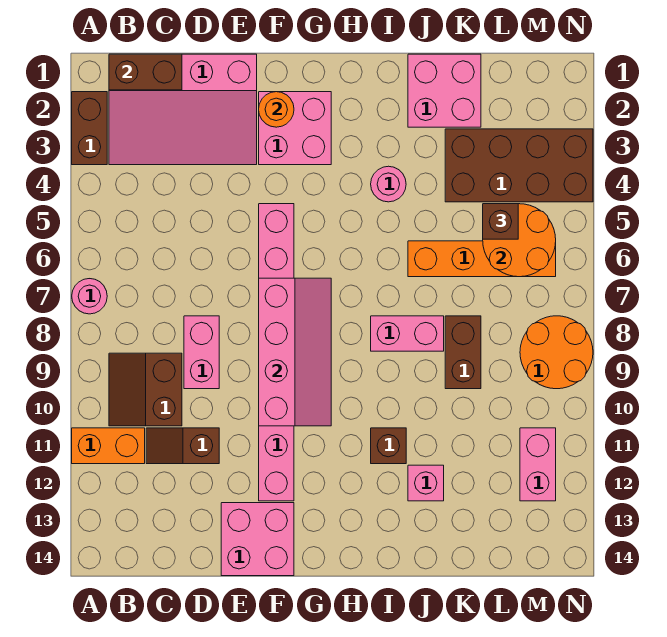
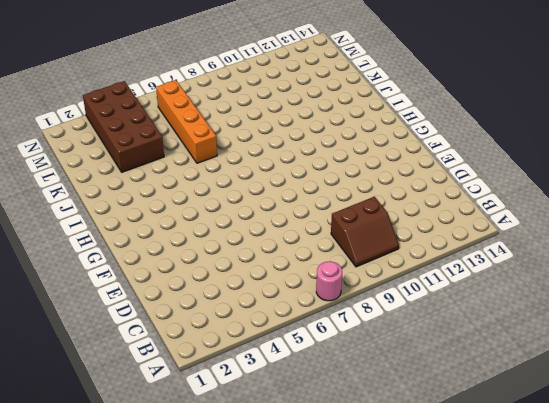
none -> brown brick A2:A3 level 1
none -> orange brick A11:B11 level 1
none -> pink slope B1:E3 level 1 top 1

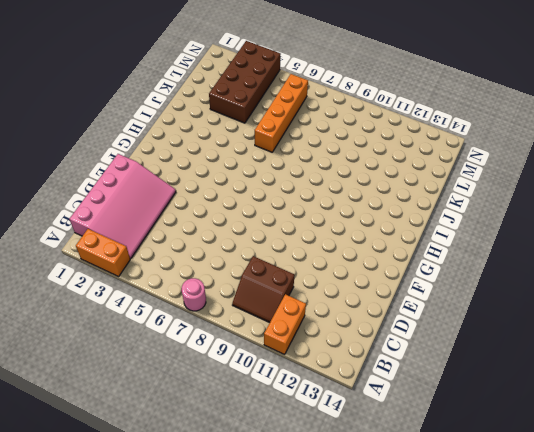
orange brick A2:A3 level 1 -> brown brick A2:A3 level 1
none -> brown slope C11:D11 level 1 top D
none -> pink brick D8:D9 level 1
none -> pink brick E13:F14 level 1

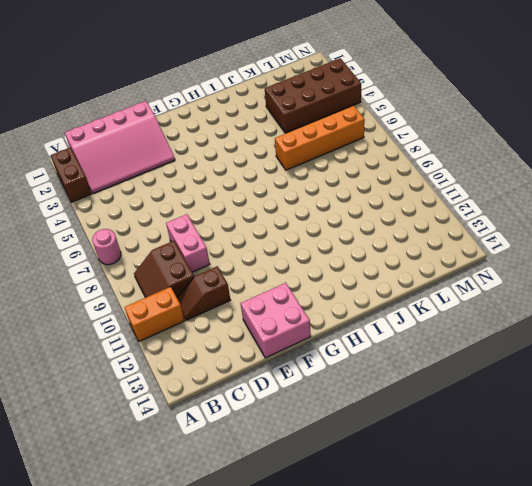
none -> pink brick F2:G3 level 1
none -> pink brick F5:F12 level 1
none -> pink round brick I4 level 1

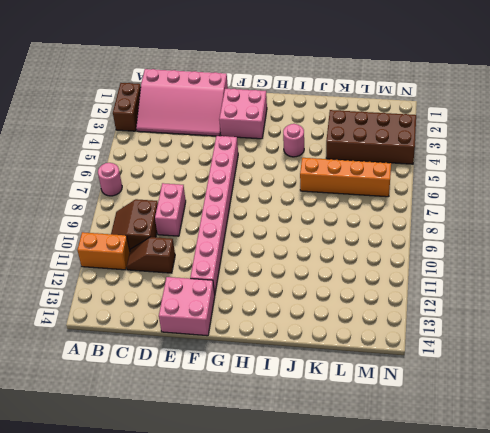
none -> pink brick I8:J8 level 1
none -> brown brick I11 level 1
none -> pink brick J1:K2 level 1

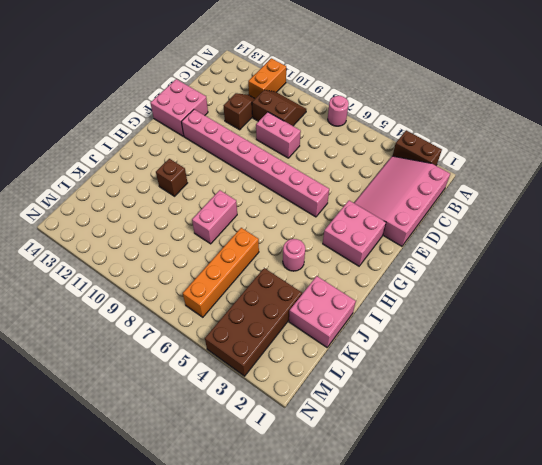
none -> pink brick J12 level 1
none -> brown brick K8:K9 level 1
none -> orange round brick M8:N9 level 1

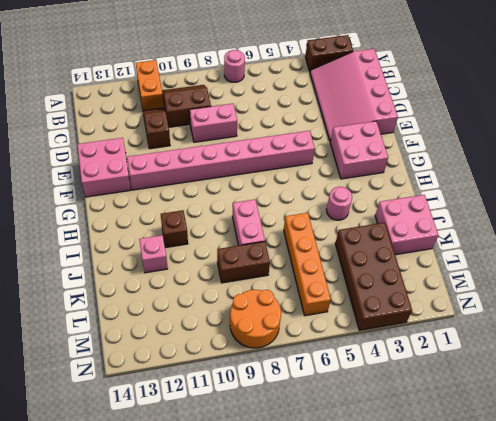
none -> pink brick M11:M12 level 1
none -> brown brick B1:C1 level 2
none -> orange round brick F2 level 2

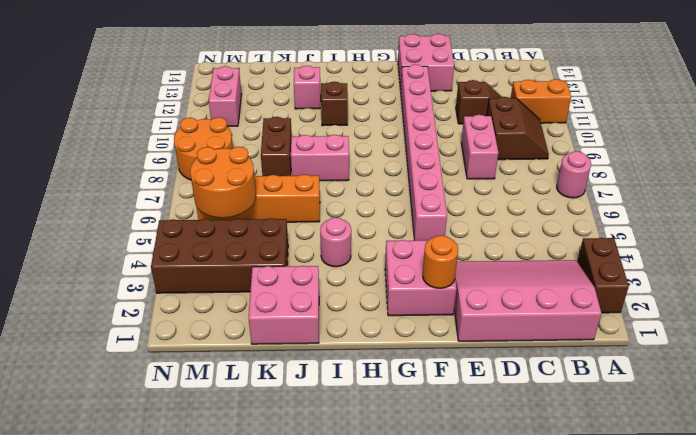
none -> brown brick B1:C1 level 2
none -> pink slope F7:G10 level 2 top F
none -> brown brick L5 level 3

